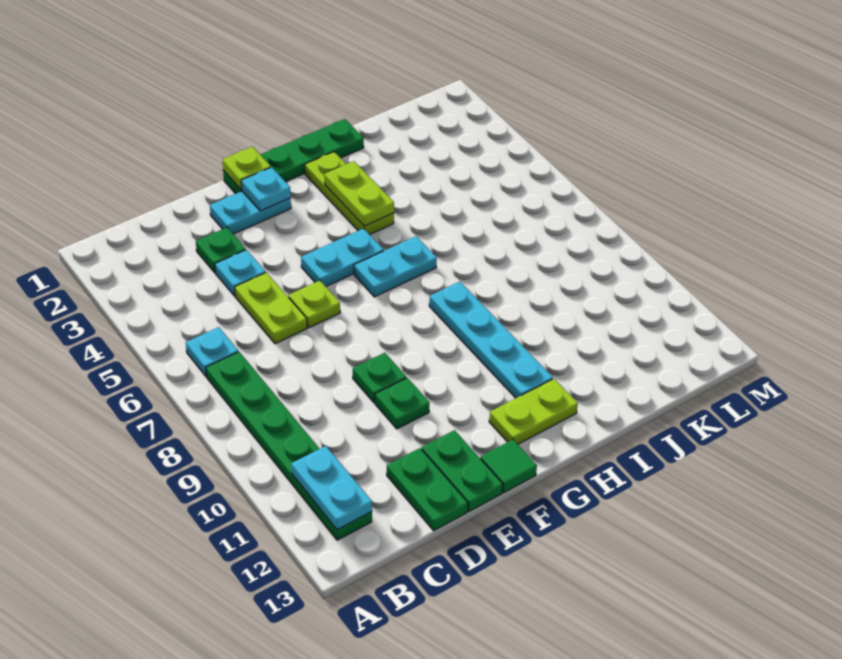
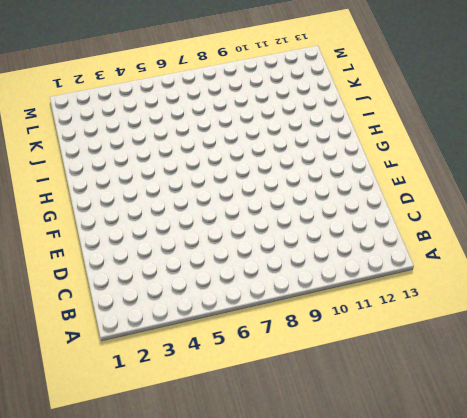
none -> cyan plate B6 level 1
none -> green plate B7:B12 level 1
none -> green plate D3 level 1

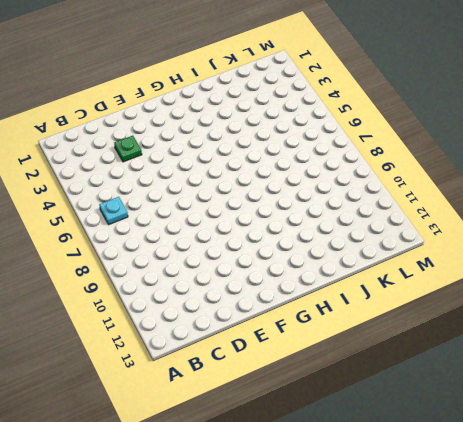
none -> green plate B7:B12 level 1
none -> cyan plate D4 level 1
none -> lime plate D5:D6 level 1

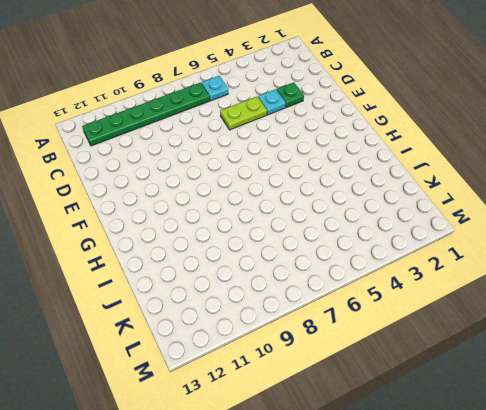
none -> green plate D12:D13 level 1
none -> cyan plate E2:F2 level 1
none -> lime plate E6 level 1

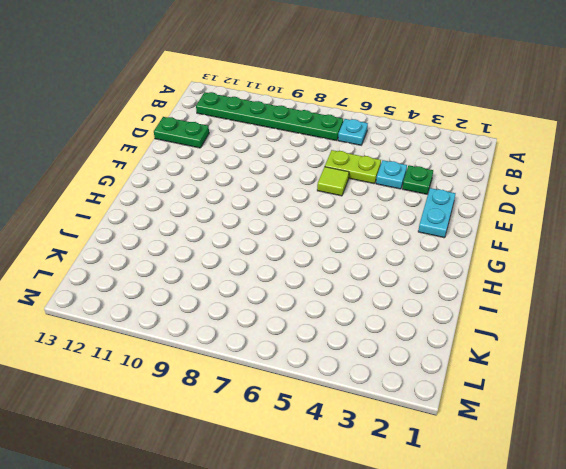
lime tile E6 level 1 -> lime plate E6 level 1
none -> green plate E9 level 1
none -> green plate E10 level 1
none -> green plate E12:E13 level 1

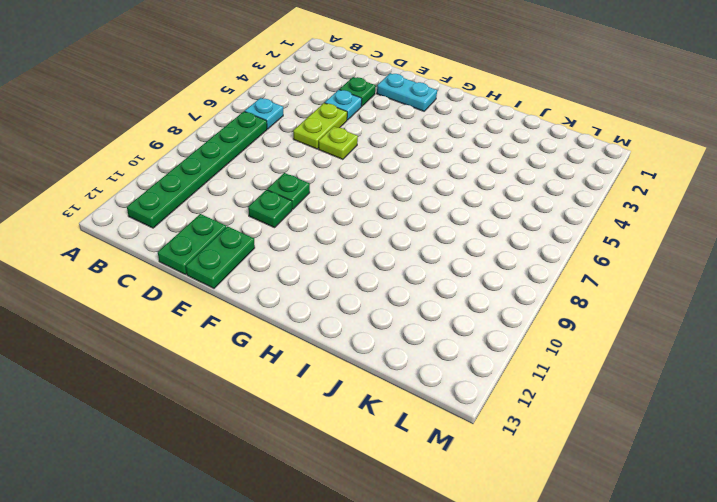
none -> green plate F1:I1 level 1
none -> cyan plate F5:G5 level 1
none -> green tile F13 level 1

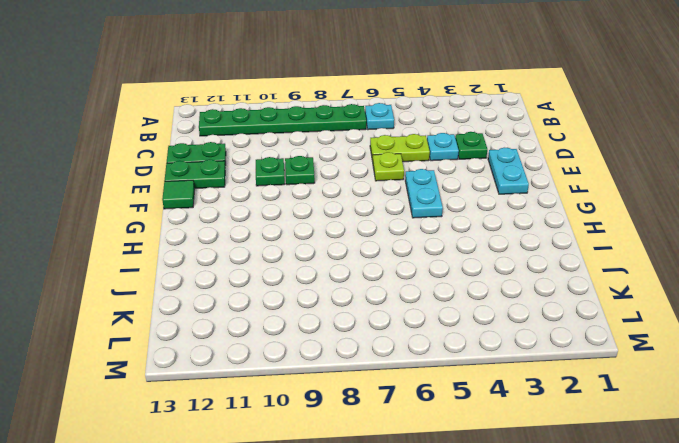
none -> green plate F1:I1 level 1
none -> cyan plate G6:H6 level 1
none -> lime plate G12:H12 level 1

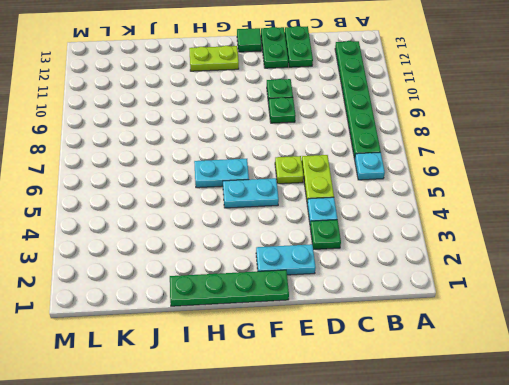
none -> lime plate H2:H4 level 1
none -> cyan plate H8:H11 level 1
none -> cyan plate B11:B12 level 2

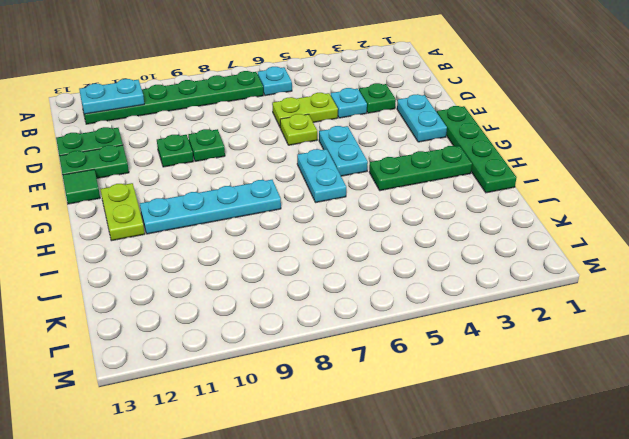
green plate H2:H4 level 1 -> lime plate H2:H4 level 1
none -> lime plate F1 level 2
none -> cyan plate F2 level 2
none -> lime plate H3:H4 level 2

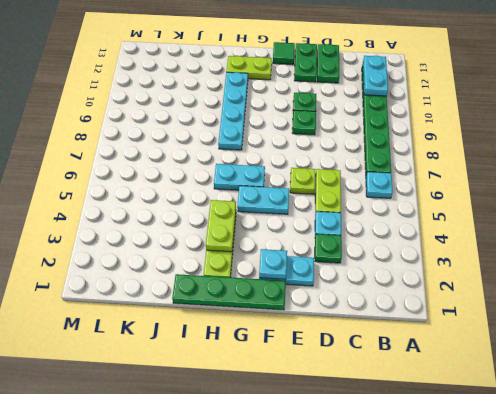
none -> lime plate F1 level 2

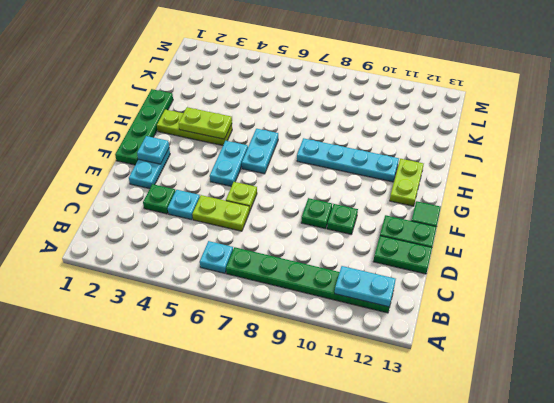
none -> lime plate F1 level 2

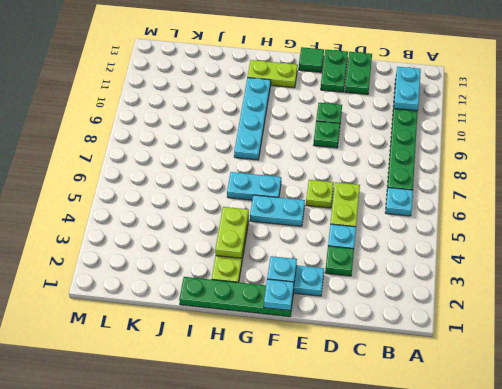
cyan plate F1 level 2 -> lime plate F1 level 2

